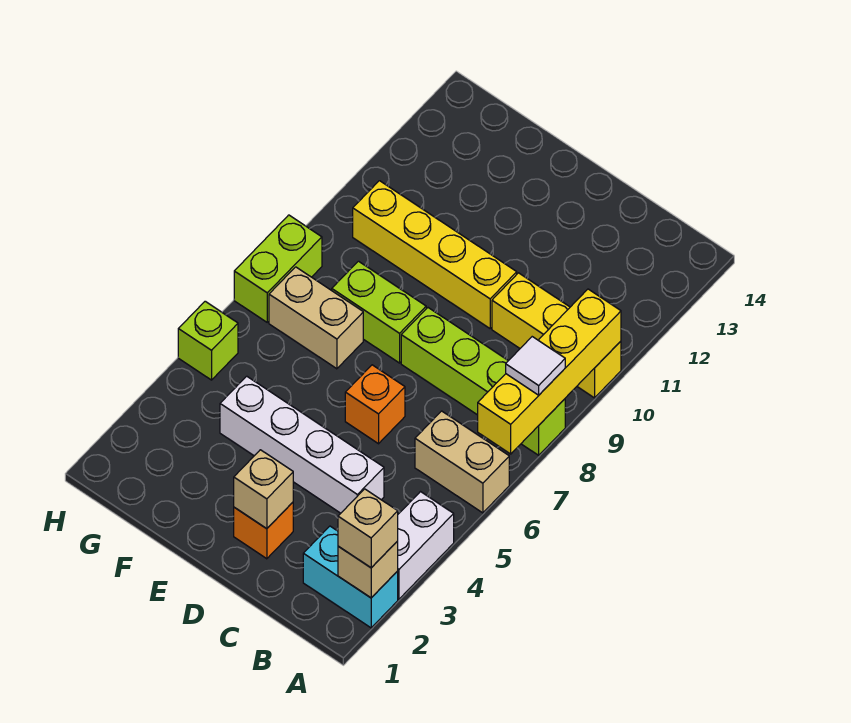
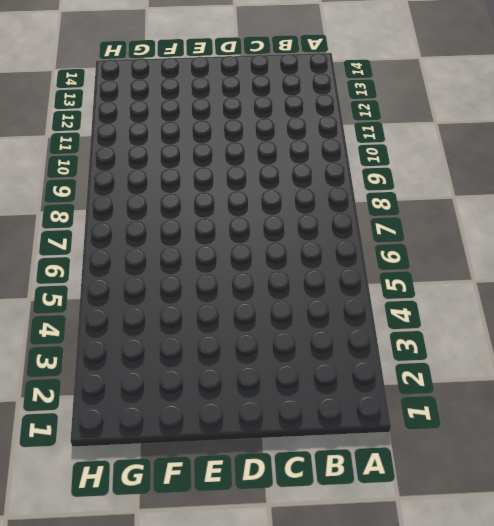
none -> cyan brick A2:B2 level 1
none -> white brick A3:A4 level 1
none -> tan brick A6:B6 level 1

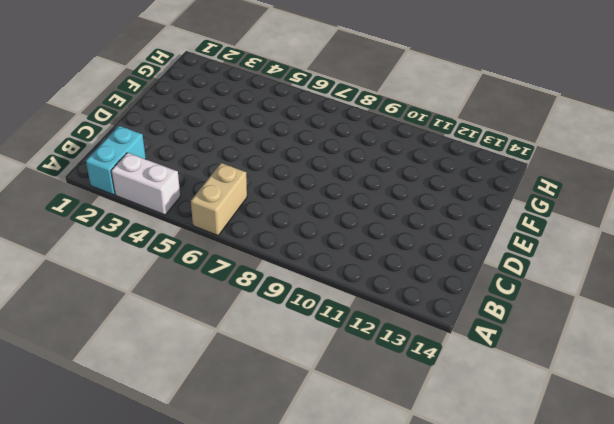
none -> lime brick A8:D8 level 1
none -> yellow brick A10:C10 level 1
none -> white brick C4:F4 level 1

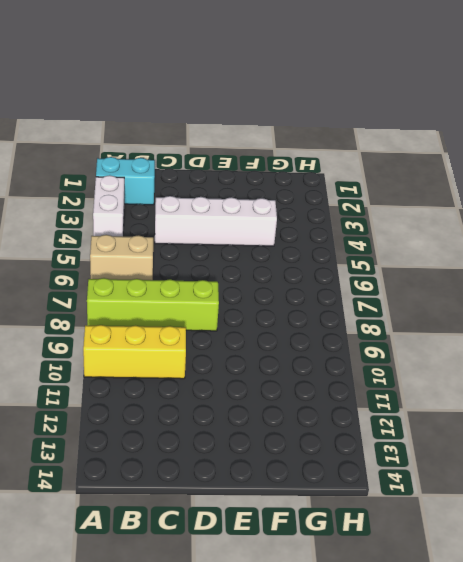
none -> orange brick D2 level 1
none -> orange brick D6 level 1
none -> yellow brick D10:G10 level 1

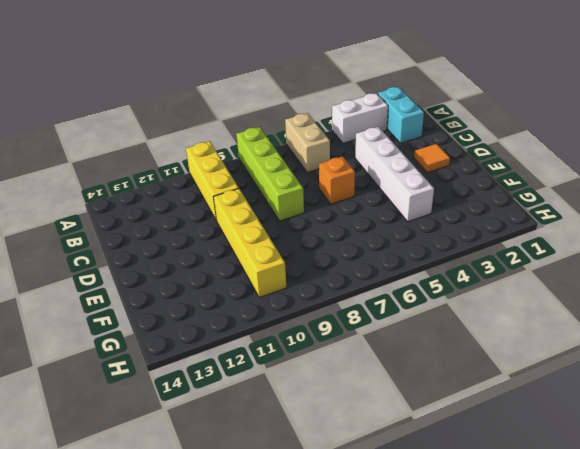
orange tile D2 level 1 -> orange brick D2 level 1
none -> lime brick E8:F8 level 1
none -> tan brick F7:G7 level 1
none -> lime brick H5 level 1

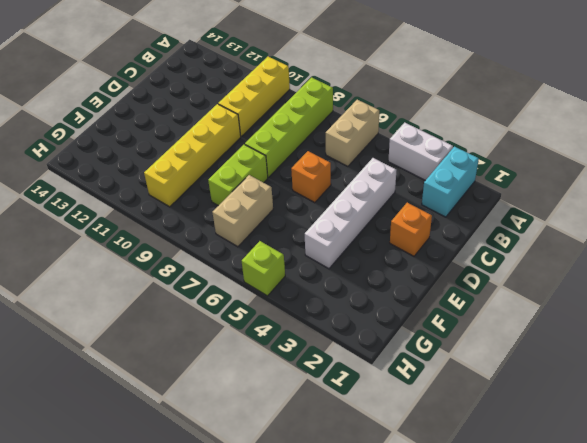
none -> lime brick H7:H8 level 1
none -> tan brick A2 level 2
none -> yellow brick A7:A10 level 2

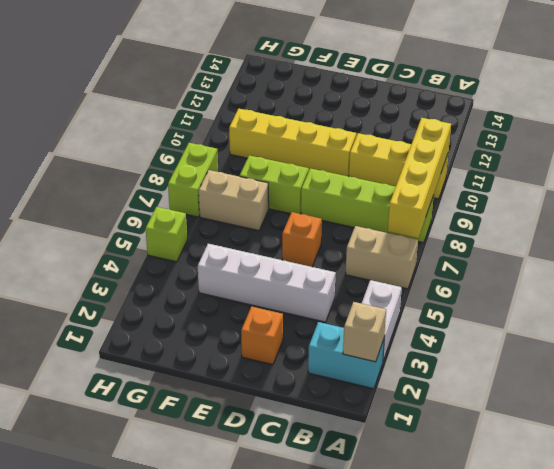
none -> tan brick D2 level 2
none -> tan brick A2 level 3
none -> white tile A8 level 3

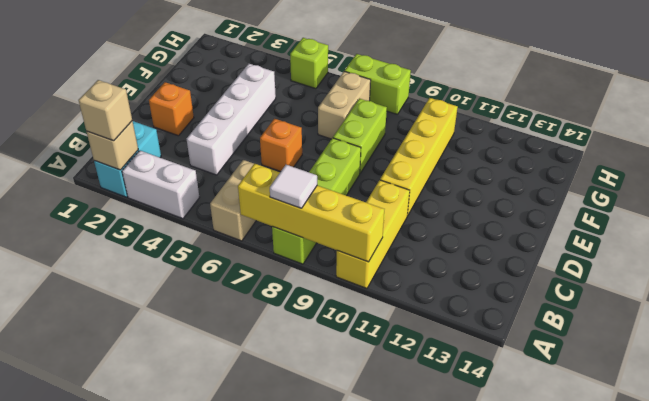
none -> tan brick D2 level 2

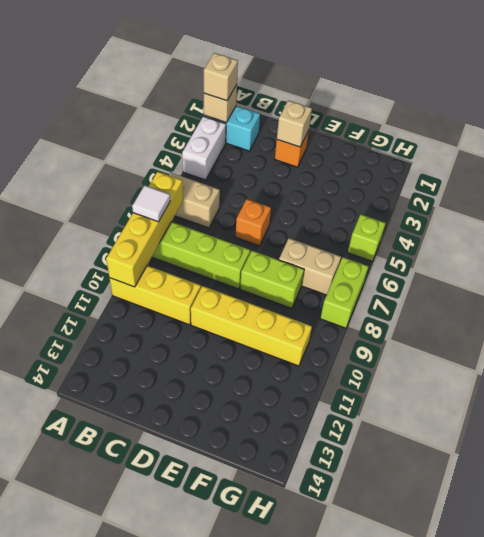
none -> white brick C4:F4 level 1

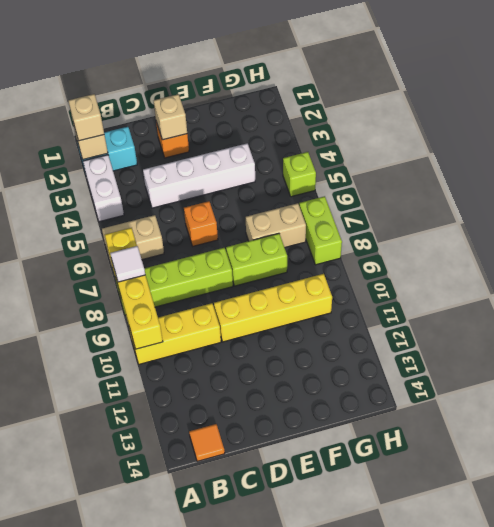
orange tile B14 level 1 -> none

